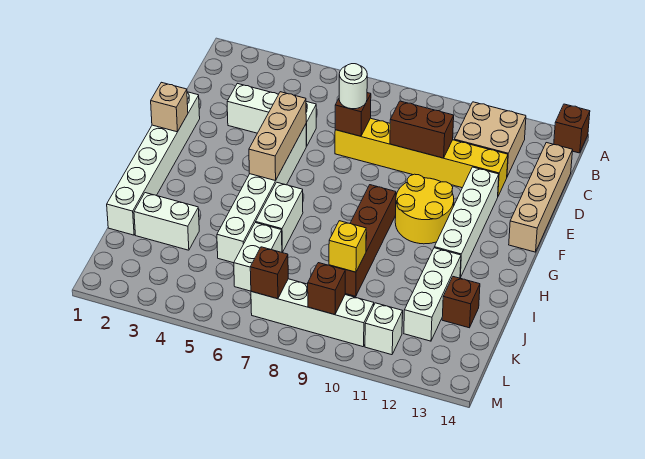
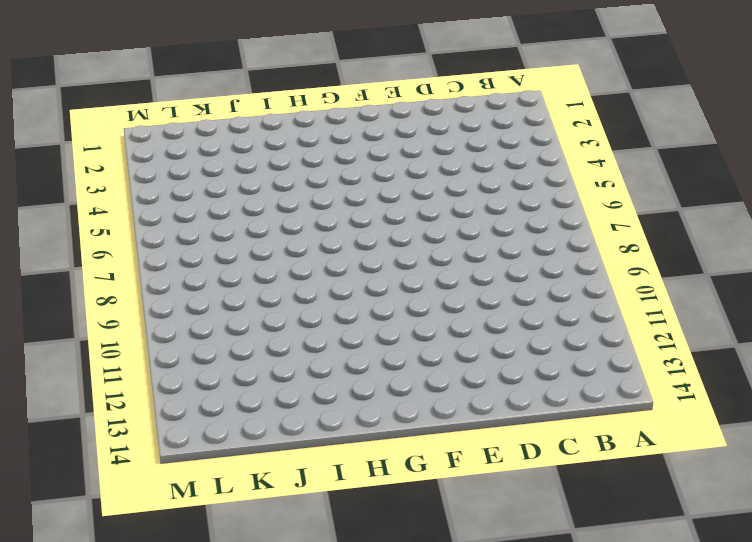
none -> brown brick A14 level 1
none -> tan brick B11:C12 level 1
none -> tan brick C14:F14 level 1

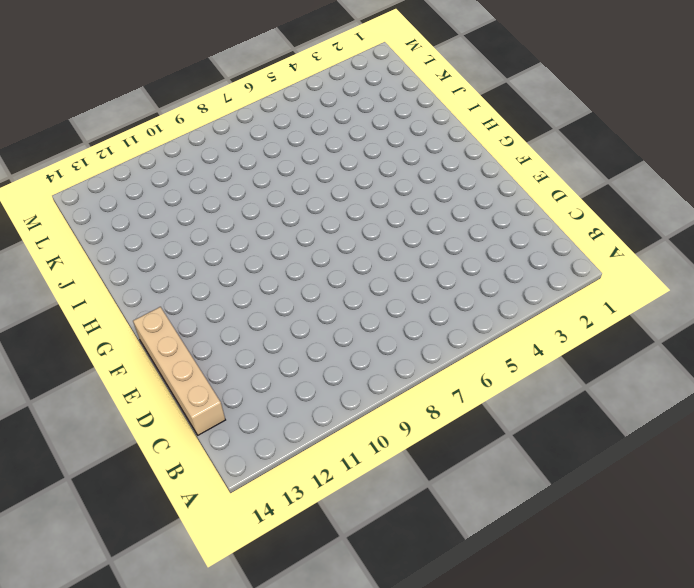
none -> brown brick A14 level 1
none -> tan brick B11:C12 level 1
none -> white brick D3:D5 level 1

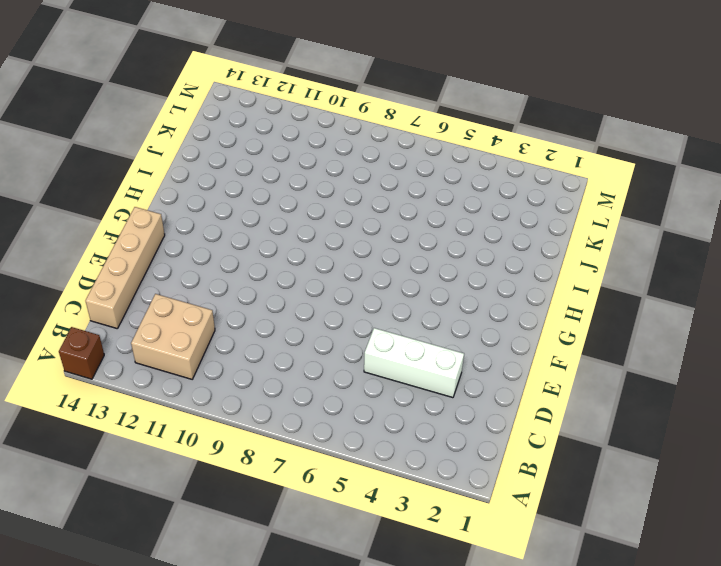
none -> yellow brick D7:D12 level 1
none -> white brick E1:J1 level 1
none -> white brick E5:J5 level 1

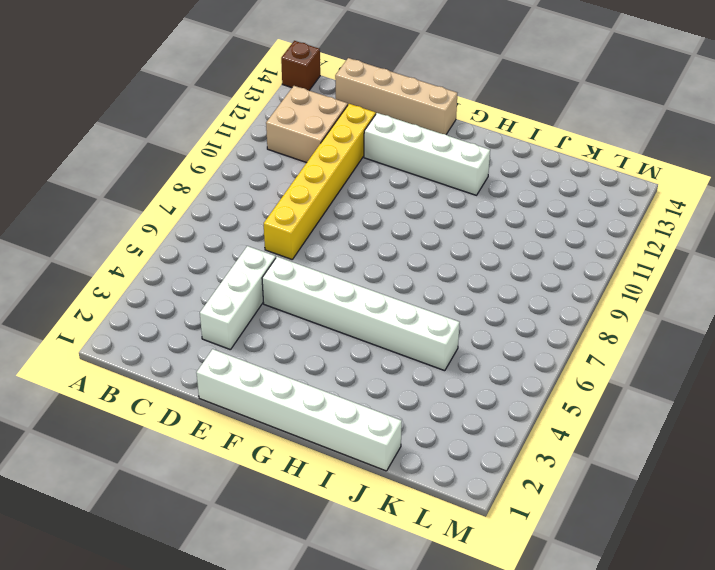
none -> yellow round brick F10:G11 level 1
none -> brown brick G9:J9 level 1
none -> white brick H6:I6 level 1

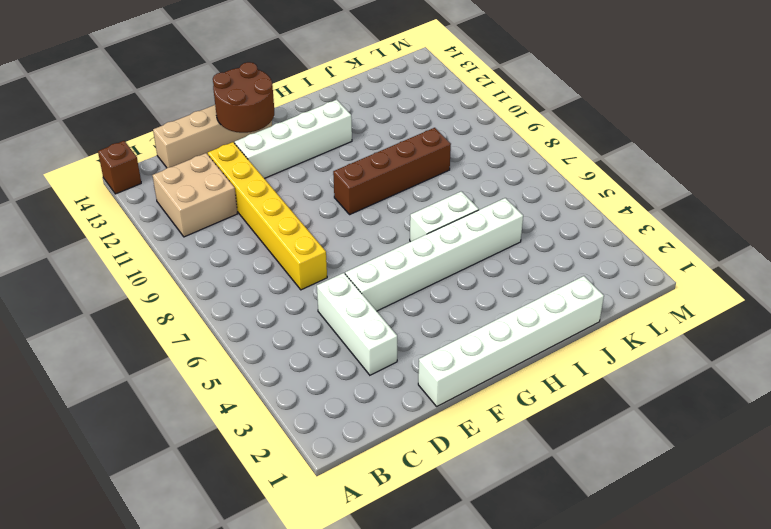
brown round brick E13:F14 level 2 -> none
none -> yellow round brick F10:G11 level 1
none -> white brick I12:K12 level 1
none -> white brick J2:J3 level 1

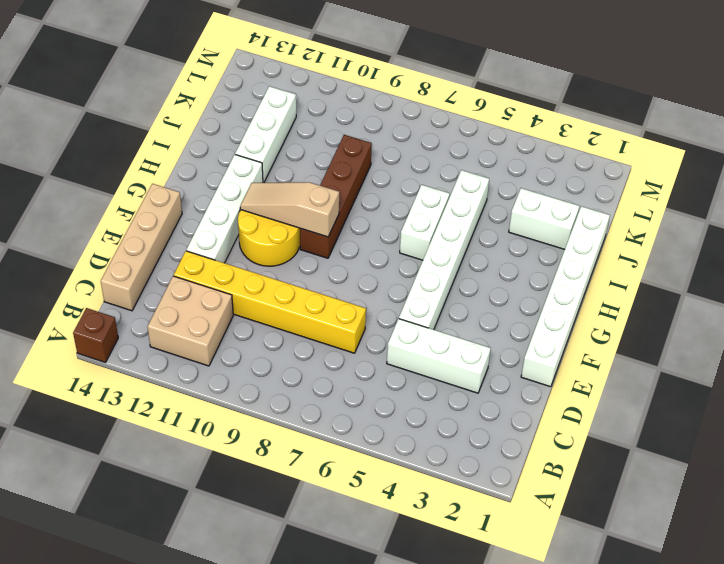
tan slope G9:G11 level 2 top 9 -> none
none -> white brick J6:K6 level 1
none -> brown brick J13 level 1
none -> white brick L7:L10 level 1

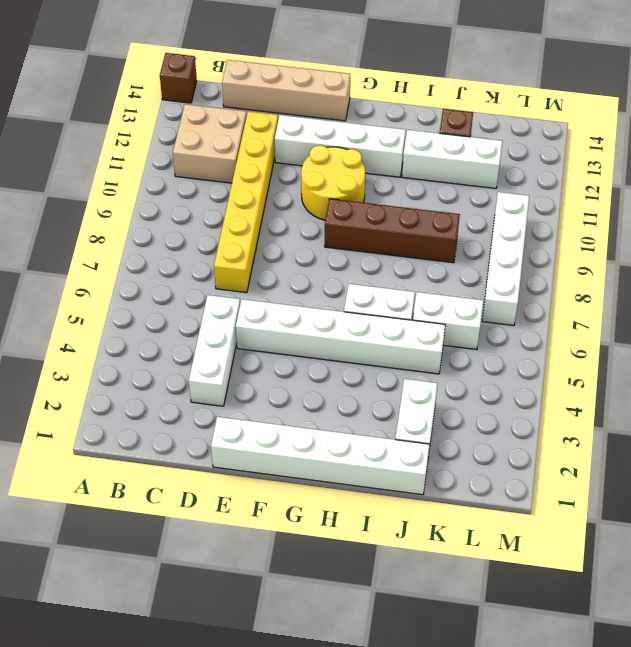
none -> white brick L11 level 1
none -> brown brick D7 level 2
none -> brown brick D9:D10 level 2

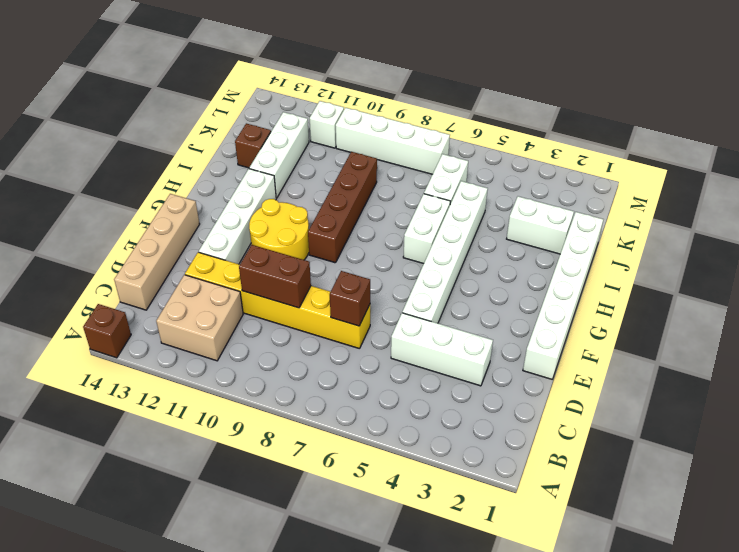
none -> tan brick E5:G5 level 2
none -> tan brick F1 level 2
none -> yellow brick J9 level 2

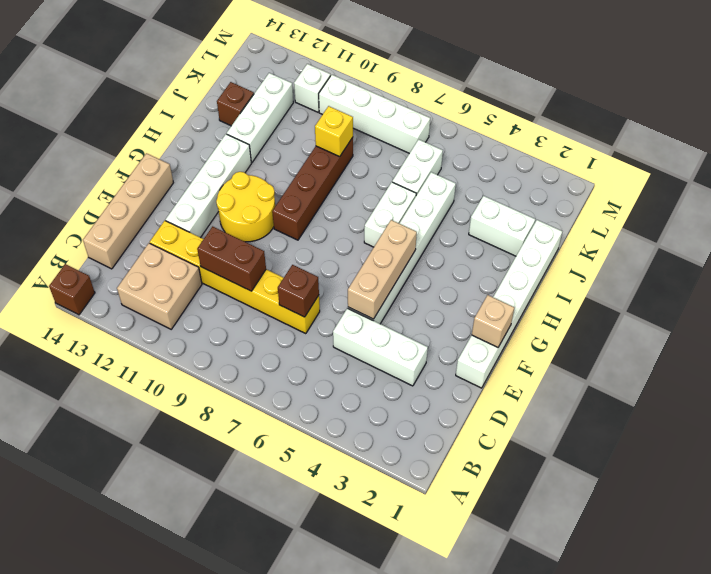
none -> brown brick L7 level 2
none -> brown brick L9 level 2
none -> white round brick D7 level 3

